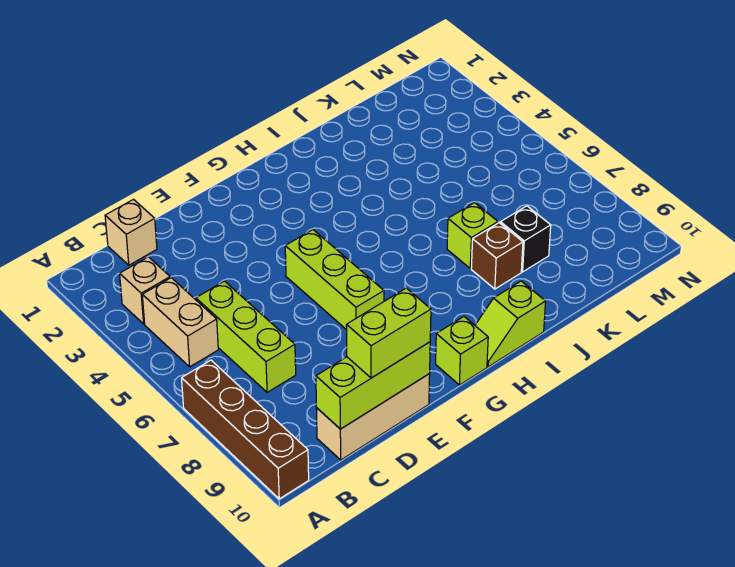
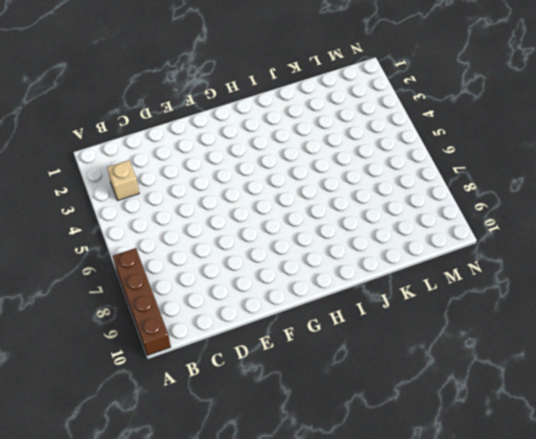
none -> tan brick B4:B5 level 1
none -> tan brick C1 level 1
none -> lime brick C5:C7 level 1

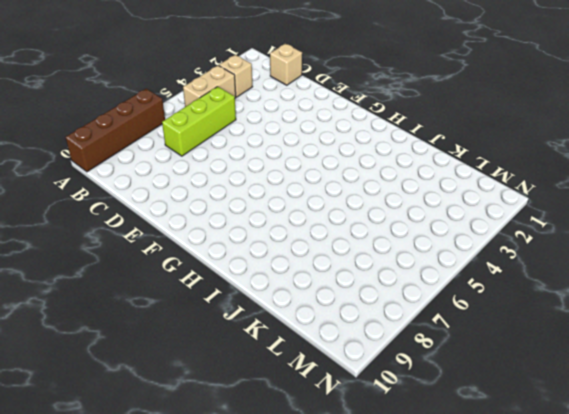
none -> tan brick C10:E10 level 1
none -> lime brick F5:F7 level 1
none -> lime brick G10 level 1

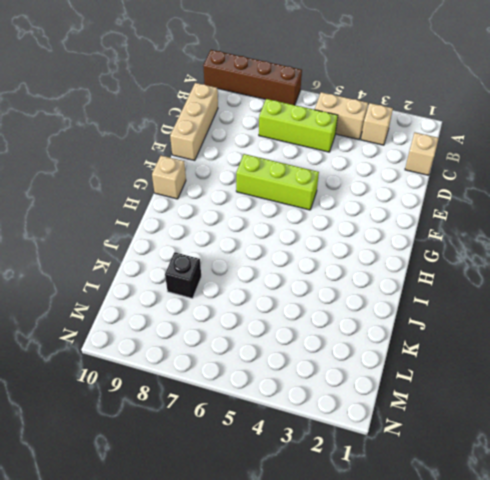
tan brick G10 level 1 -> lime brick G10 level 1
none -> lime slope H10:I10 level 1 top I
none -> lime brick J7 level 1
none -> brown brick J8 level 1

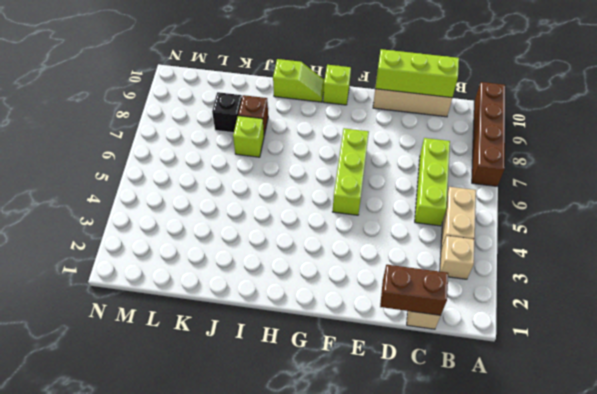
brown brick C1:D1 level 2 -> none
none -> lime brick D10:E10 level 3

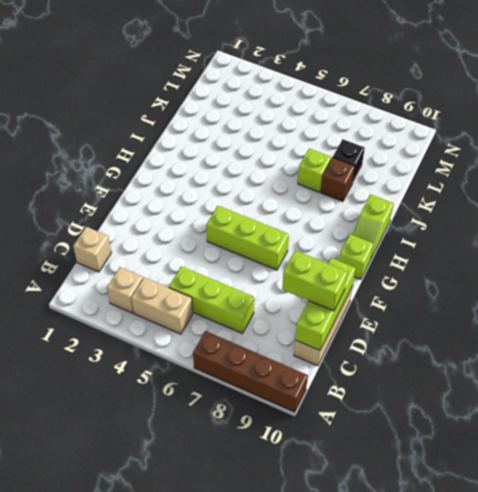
lime brick D9:D10 level 3 -> lime brick D10:E10 level 3

